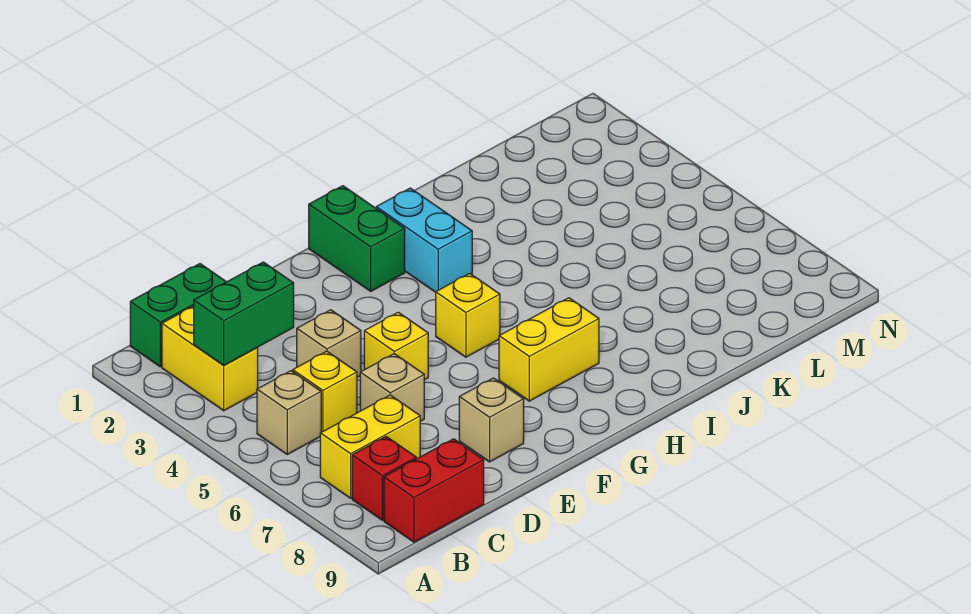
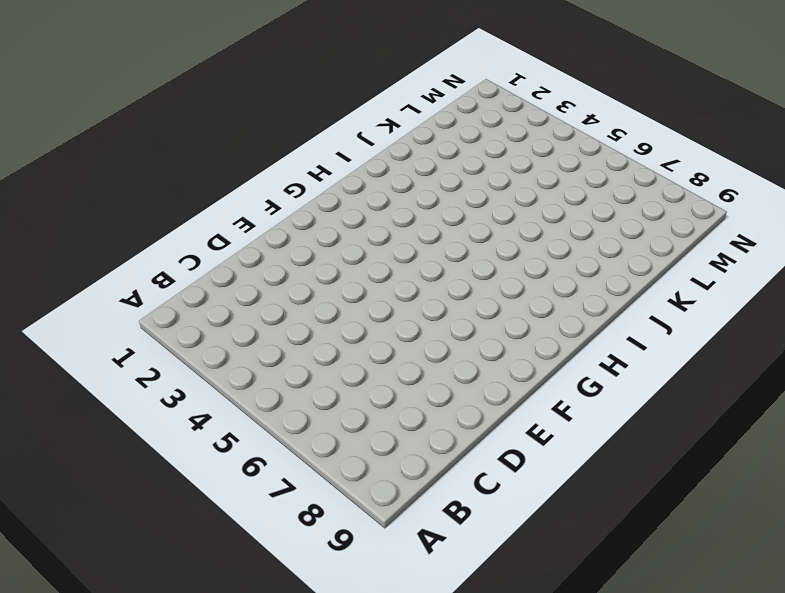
none -> green brick B1:C1 level 1
none -> yellow brick B2:B3 level 1
none -> tan brick B5 level 1

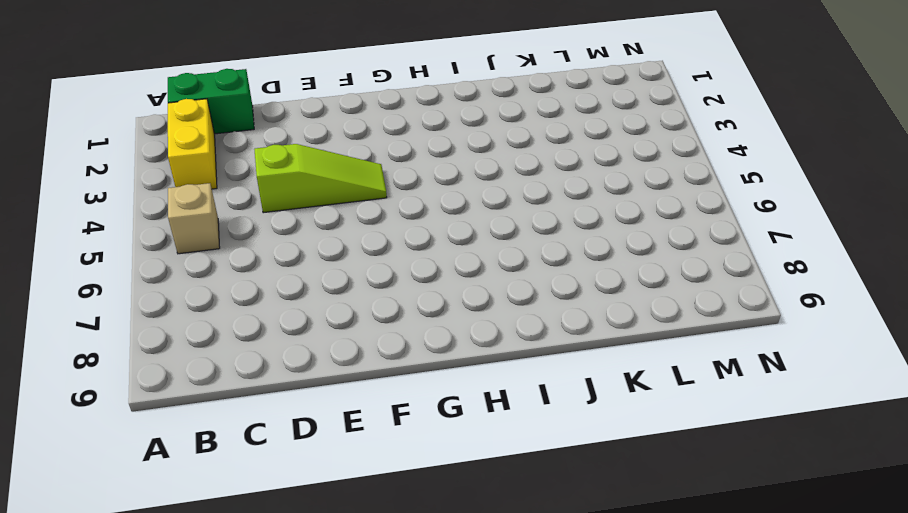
lime slope D4:F4 level 1 top D -> tan brick D4 level 1
none -> yellow brick B7:C7 level 1
none -> red brick B8 level 1
none -> red brick B9:C9 level 1

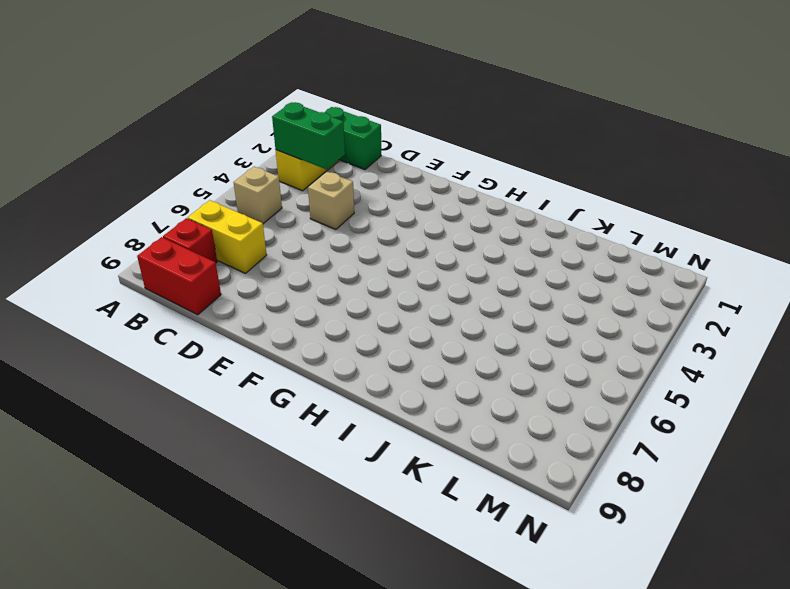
none -> yellow brick C5 level 1
none -> tan brick D6 level 1
none -> yellow brick E5 level 1

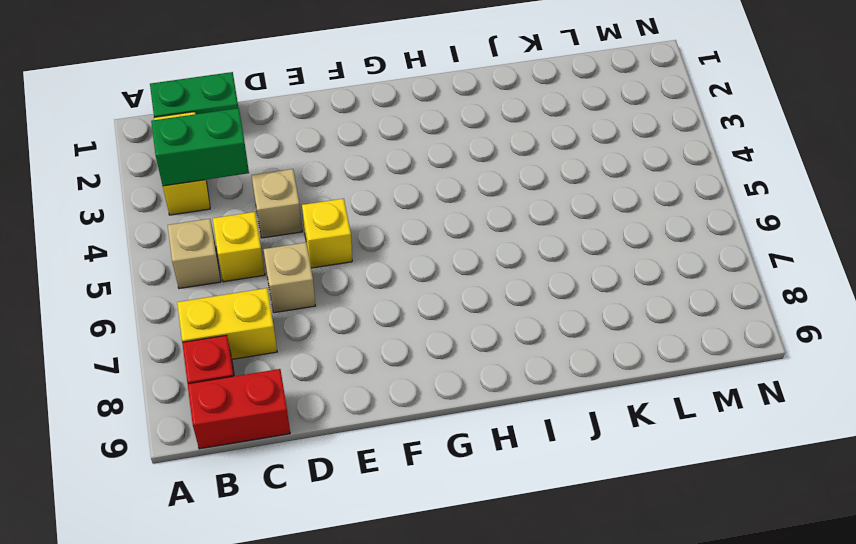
none -> tan brick E8 level 1
none -> green brick G1:G2 level 1
none -> yellow brick G5 level 1

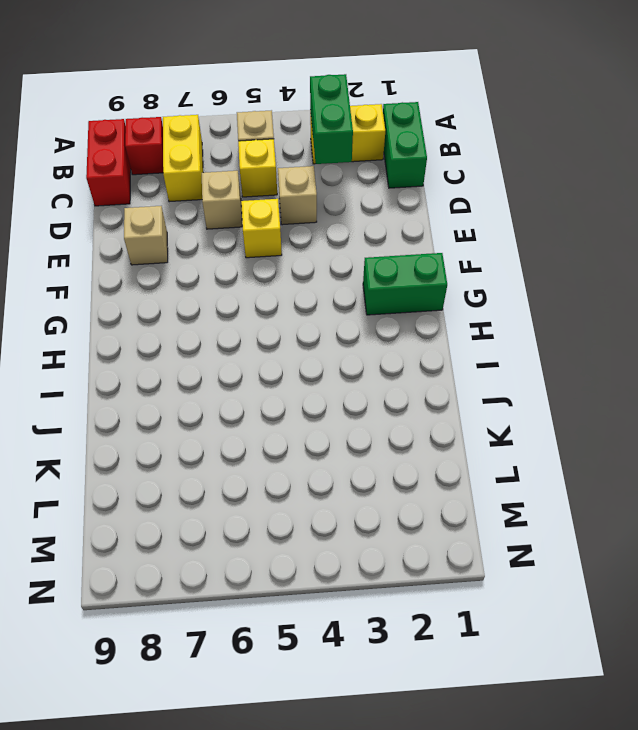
none -> yellow brick G5 level 1
none -> yellow brick G7:H7 level 1
none -> cyan brick H2:H3 level 1

